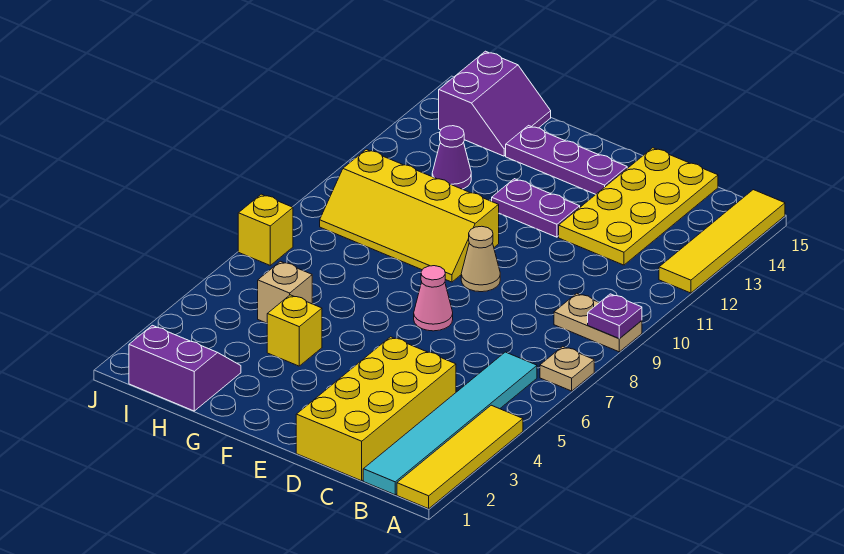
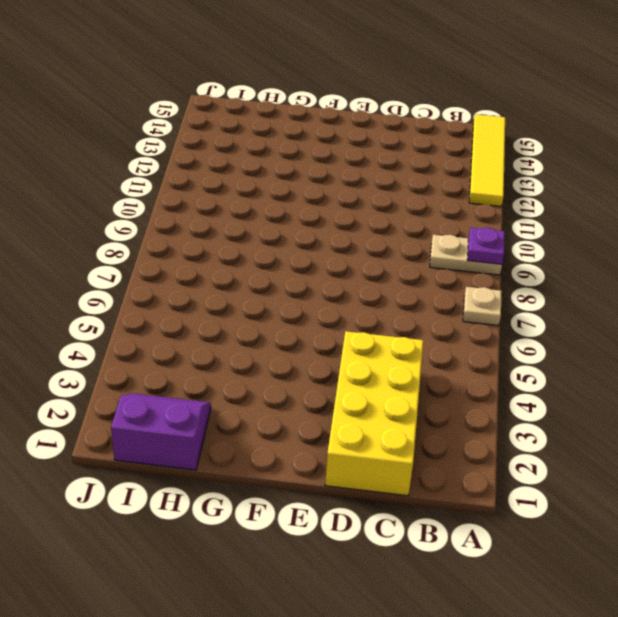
none -> yellow tile A1:A4 level 1
none -> cyan tile B1:B6 level 1
none -> yellow plate C12:D15 level 1

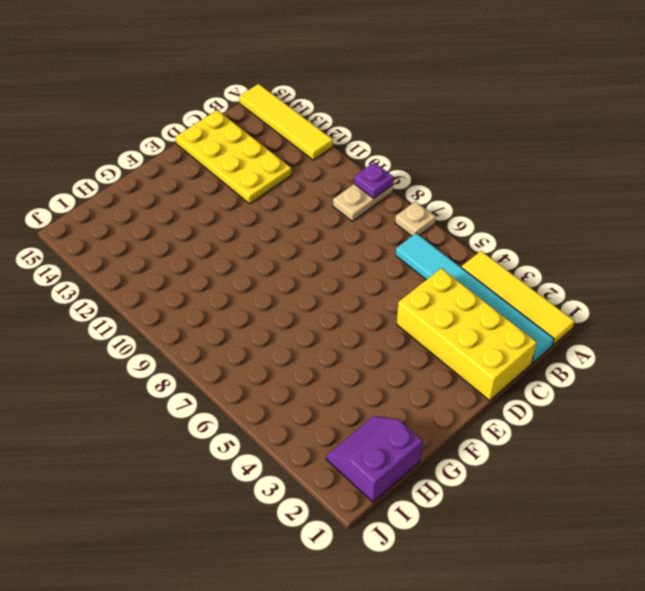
none -> pink cone E7 level 1
none -> tan cone E9 level 1
none -> purple plate E12:F12 level 1

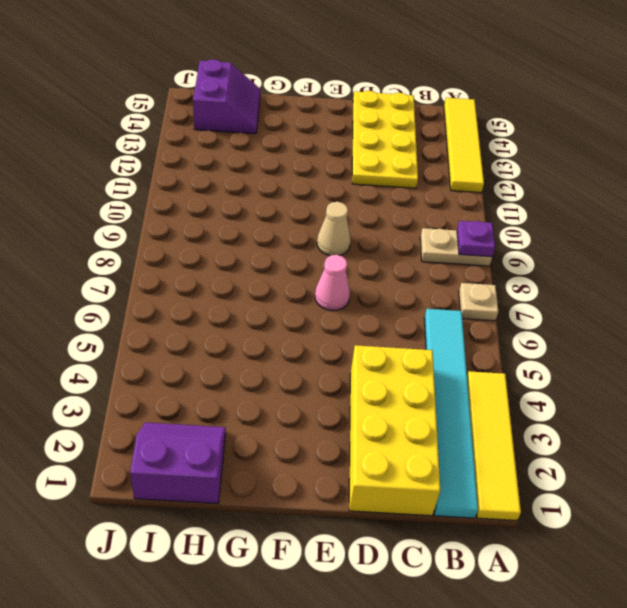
none -> purple plate E12:F12 level 1
none -> purple plate E14:G14 level 1
none -> yellow slope F9:I10 level 1 top 10

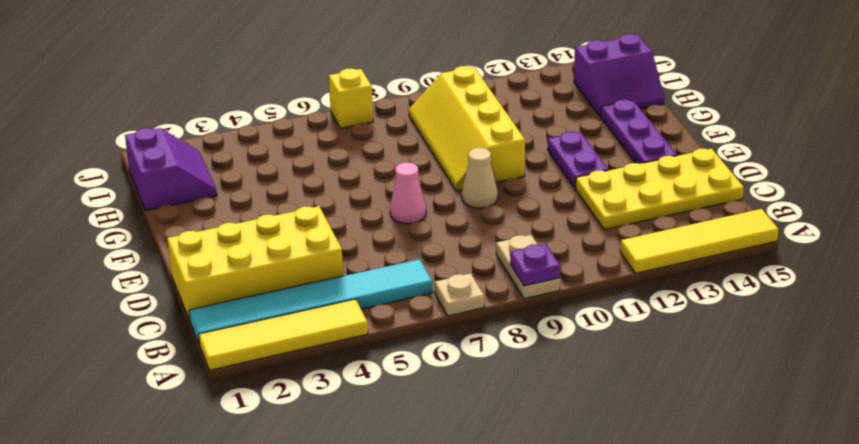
none -> yellow brick G4 level 1
none -> tan brick H5 level 1
none -> purple cone H12 level 1

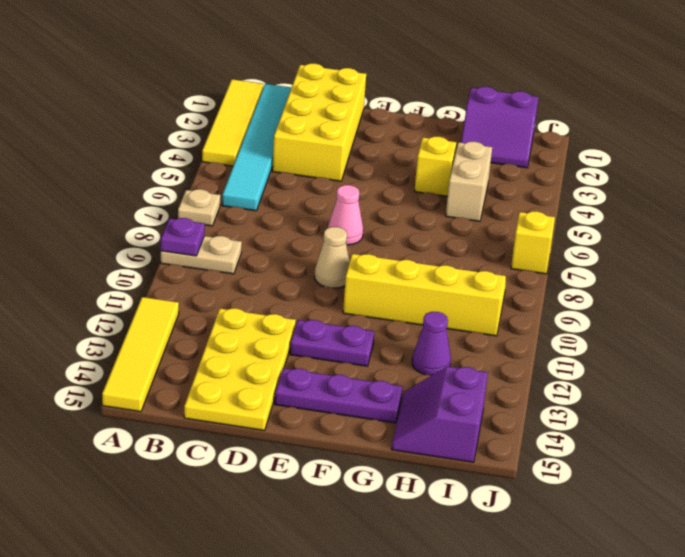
tan brick H4:H5 level 1 -> tan brick H5 level 1

